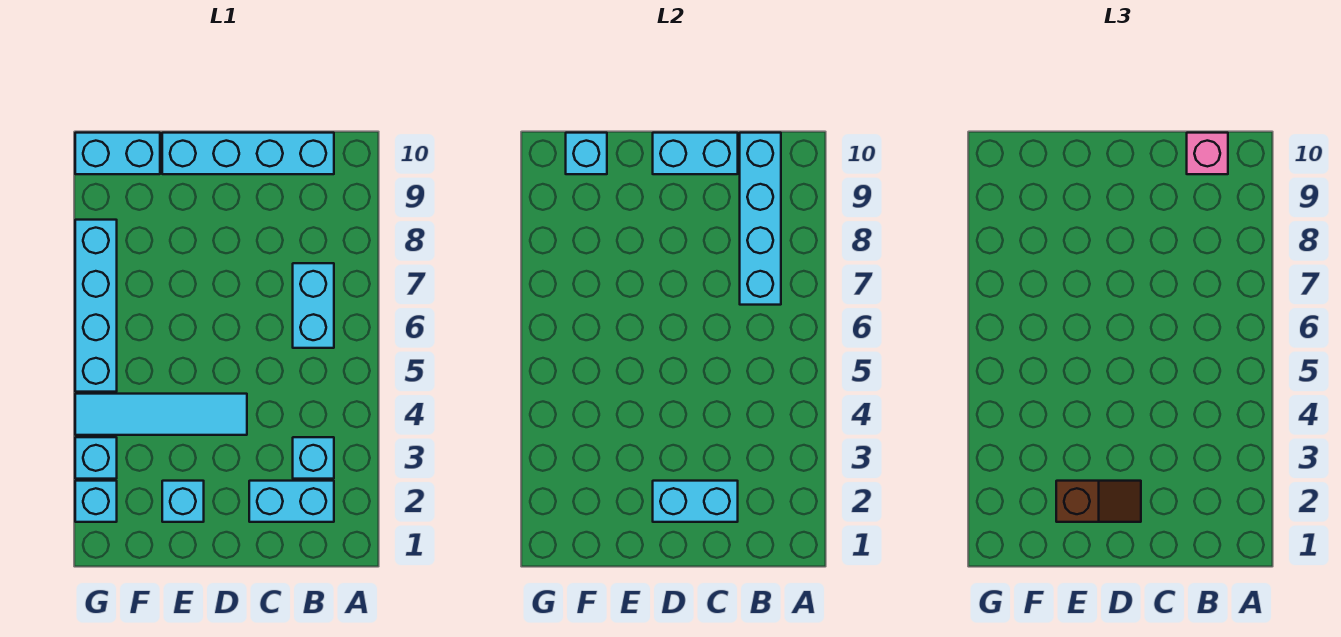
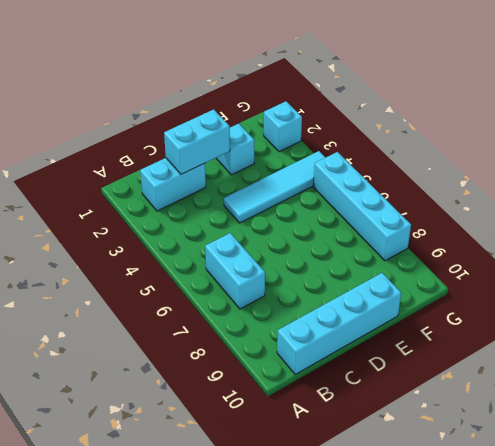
none -> cyan brick B3 level 1
none -> cyan brick F10:G10 level 1
none -> cyan brick G3 level 1

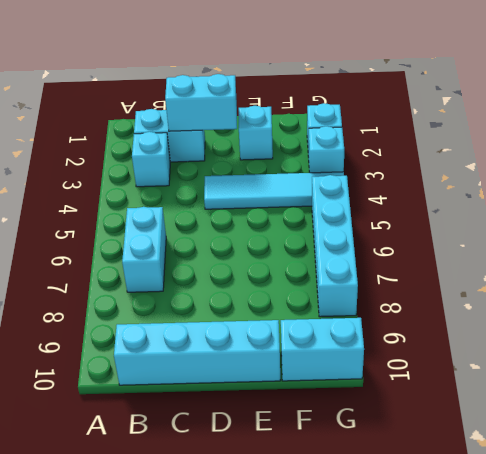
none -> cyan brick B7:B10 level 2
none -> cyan brick C10:D10 level 2
none -> cyan brick F10 level 2

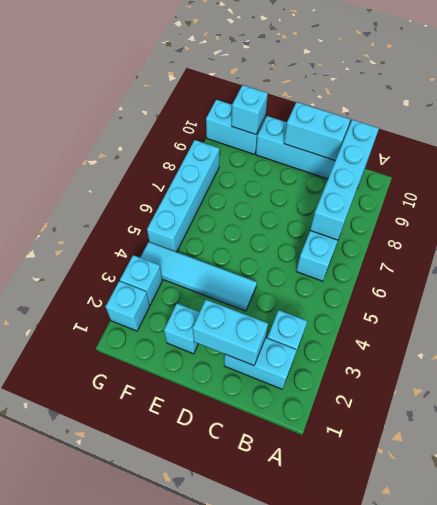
none -> pink brick B10 level 3
none -> brown slope D2:E2 level 3 top E

